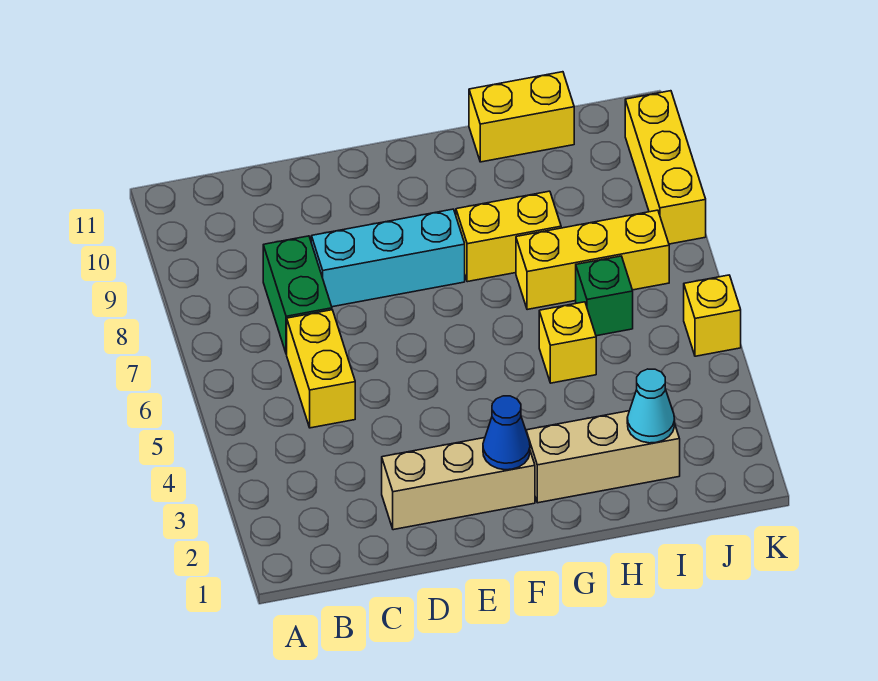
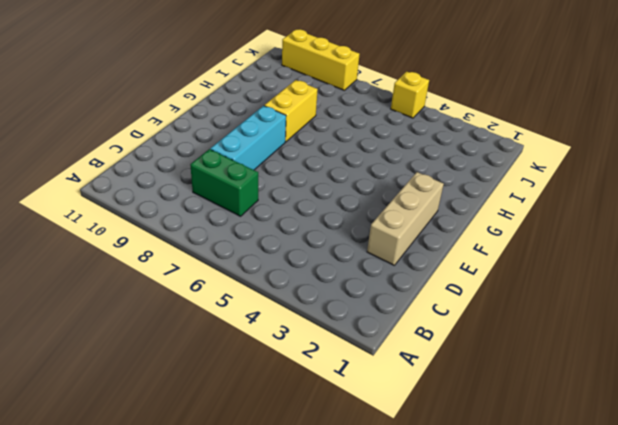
none -> yellow brick C5:C6 level 1
none -> tan brick G2:I2 level 1
none -> yellow brick H5 level 1

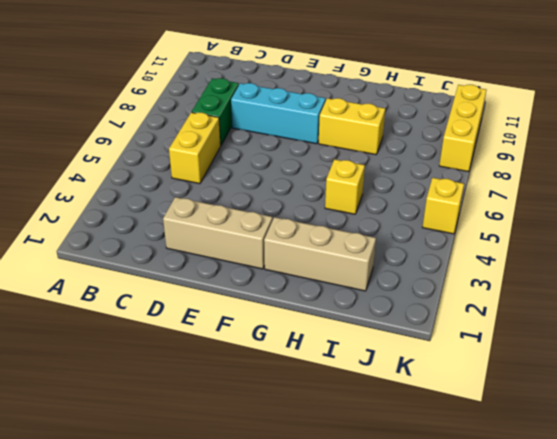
none -> yellow brick H7:J7 level 1
none -> yellow brick H11:I11 level 1
none -> green brick I6 level 1

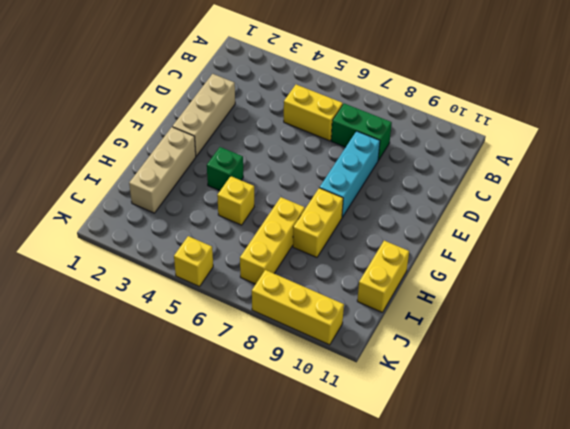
green brick G4 level 1 -> green brick I6 level 1
none -> blue cone F2 level 2
none -> cyan cone I2 level 2

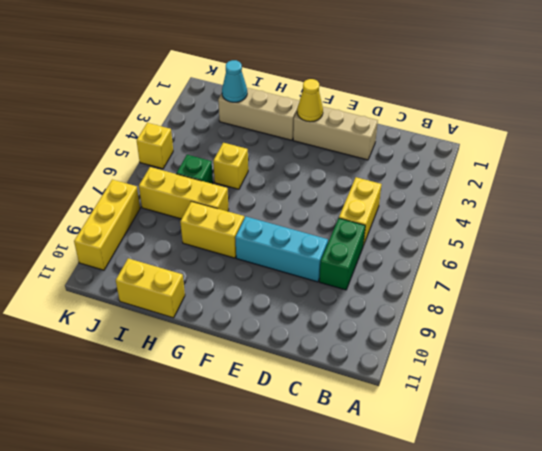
yellow cone F2 level 2 -> blue cone F2 level 2

